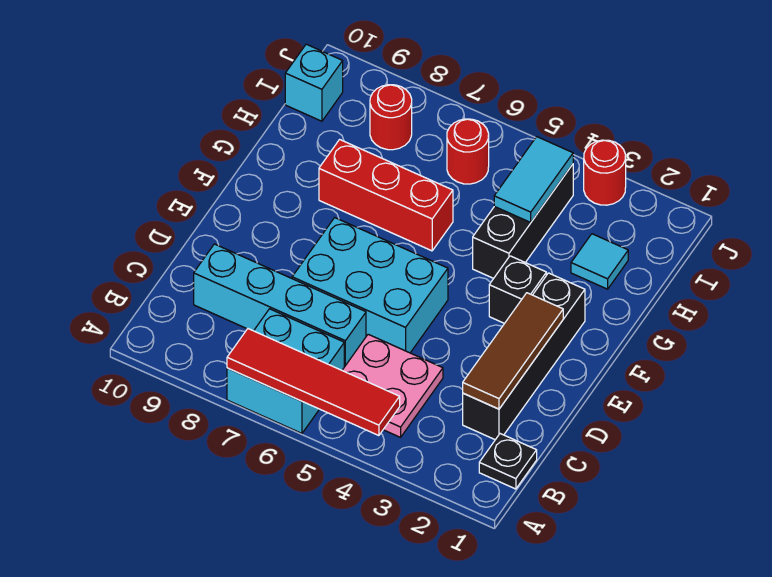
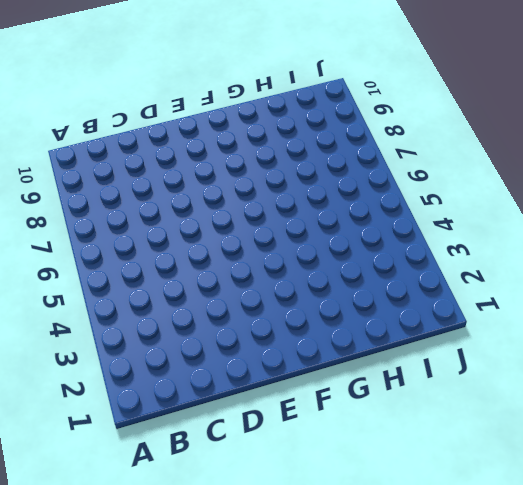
none -> cyan brick A6:B7 level 1
none -> black plate B1 level 1
none -> pink plate B4:C5 level 1

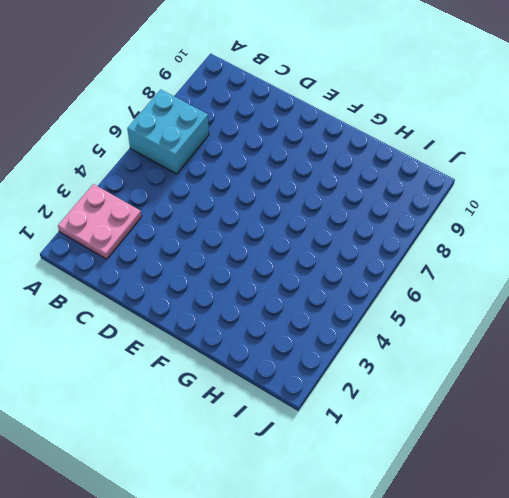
pink plate A2:B3 level 1 -> pink plate B4:C5 level 1
none -> black plate B1 level 1
none -> black brick C2:F2 level 1
none -> cyan brick C6:C9 level 1

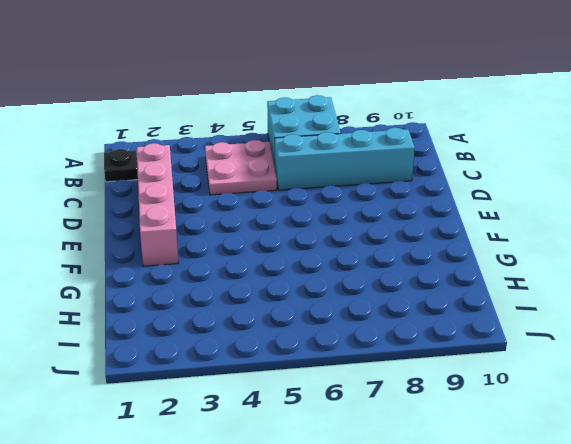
pink brick C2:F2 level 1 -> black brick C2:F2 level 1
none -> cyan brick D5:E7 level 1
none -> black brick F3 level 1
none -> black brick G4:I4 level 1

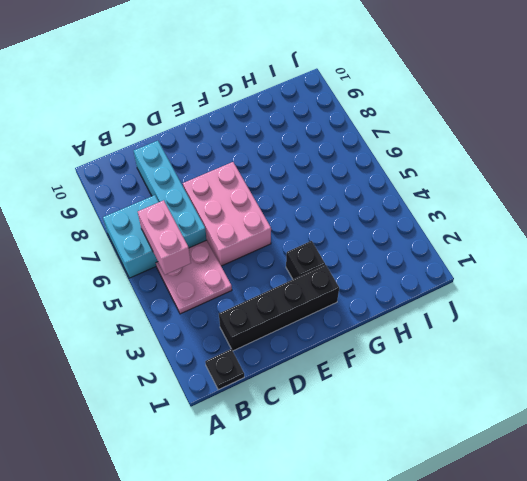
pink brick B5:B6 level 2 -> none
pink brick D5:E7 level 1 -> cyan brick D5:E7 level 1
none -> black brick G4:I4 level 1
none -> red brick G6:G8 level 1
none -> cyan tile H2 level 1

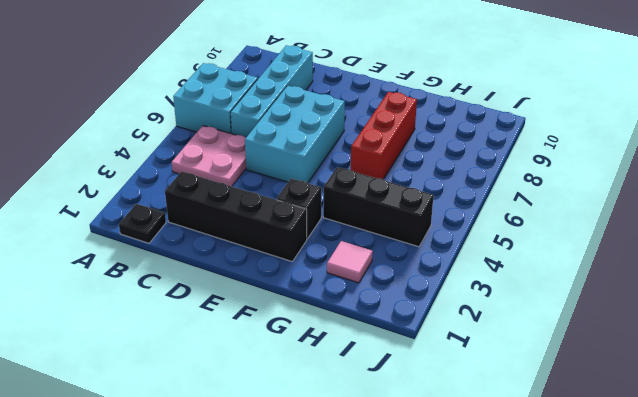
pink tile H2 level 1 -> cyan tile H2 level 1
none -> red round brick I6 level 1
none -> red round brick I8 level 1
none -> cyan brick I10 level 1

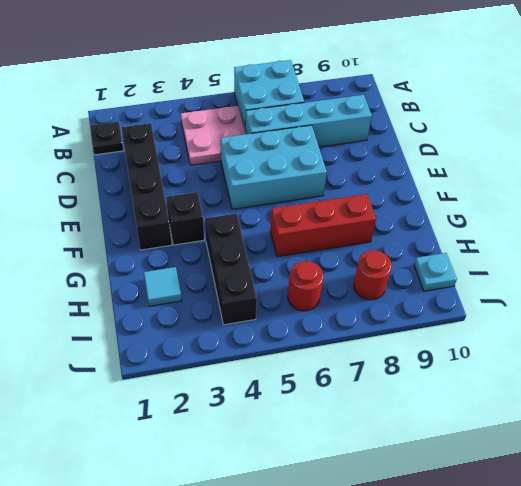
cyan plate I10 level 1 -> cyan brick I10 level 1
none -> red round brick J3 level 1
none -> red tile A4:A7 level 2
none -> brown tile C2:E2 level 2

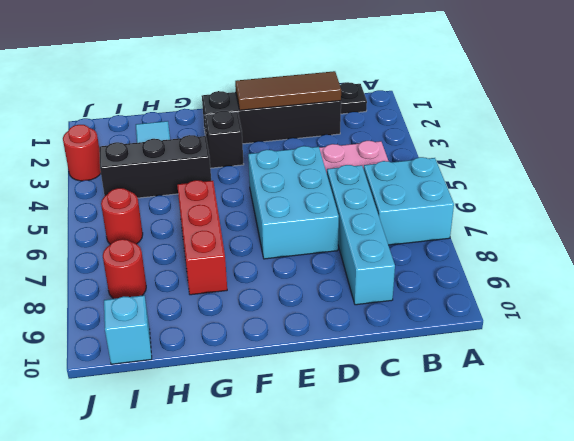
none -> red tile A4:A7 level 2
none -> cyan tile H4:I4 level 2

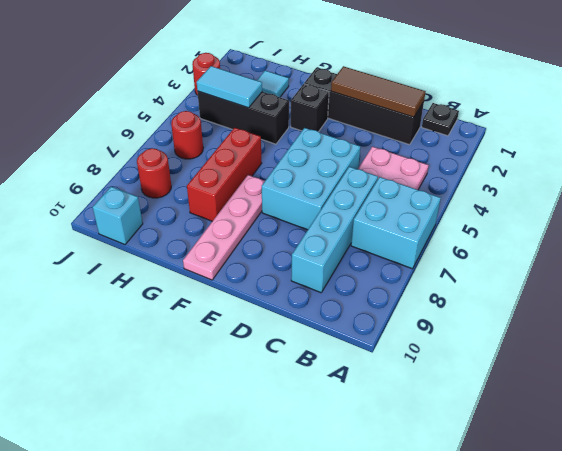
pink plate F7:F10 level 1 -> none
none -> red tile A4:A7 level 2

